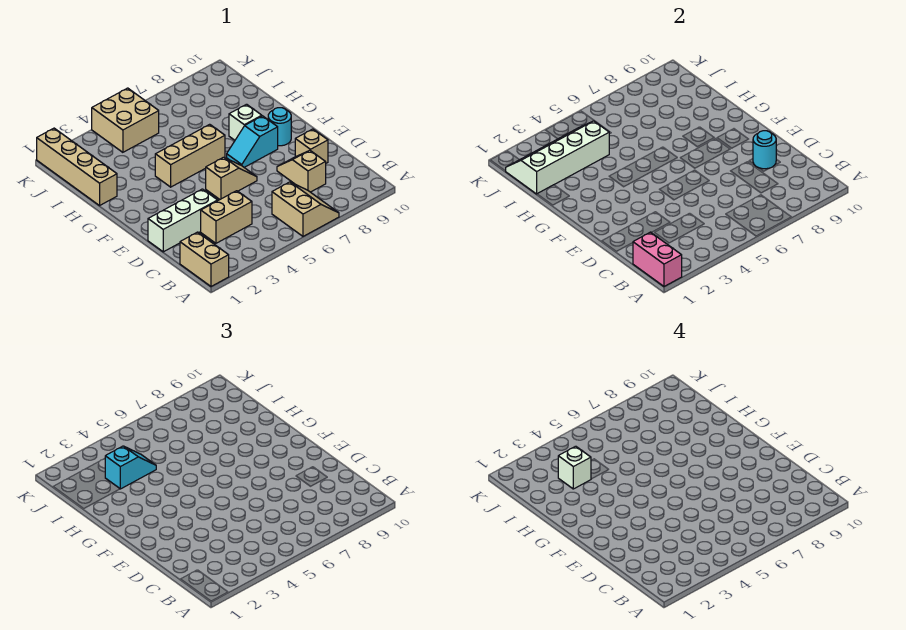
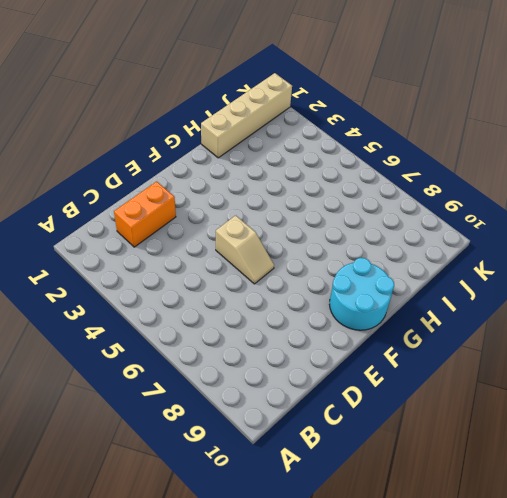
orange brick C2:D2 level 1 -> white brick D1:D3 level 1
cyan round brick F9:G10 level 1 -> cyan round brick F9 level 1
none -> tan brick A1:B1 level 1
none -> tan slope A6:B7 level 1 top 6
none -> tan brick C3:C4 level 1

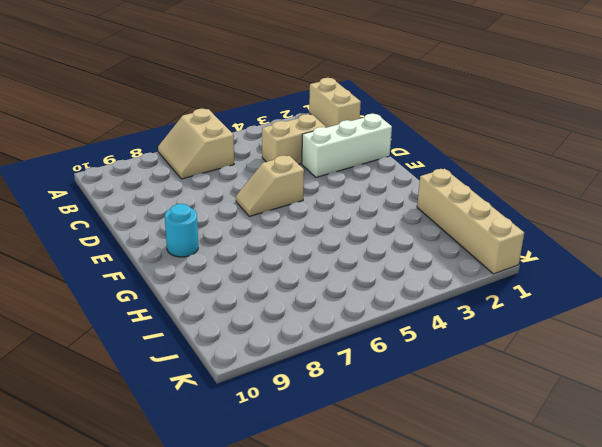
none -> tan slope C8:D8 level 1 top C
none -> tan brick D9 level 1
none -> cyan slope F7:F8 level 1 top 8

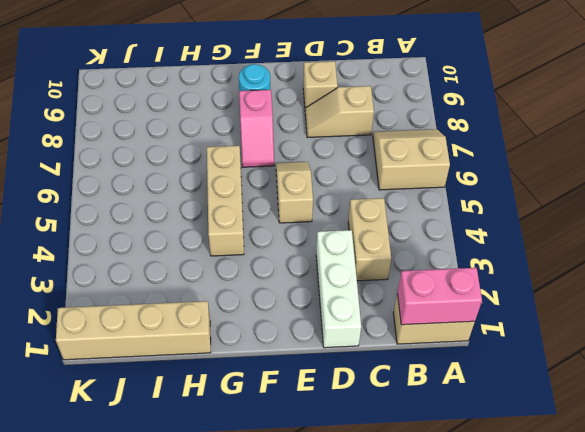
pink slope F7:F8 level 1 top 8 -> cyan slope F7:F8 level 1 top 8
none -> white brick G8 level 1
none -> tan brick J4:K5 level 1
none -> cyan round brick D9 level 2

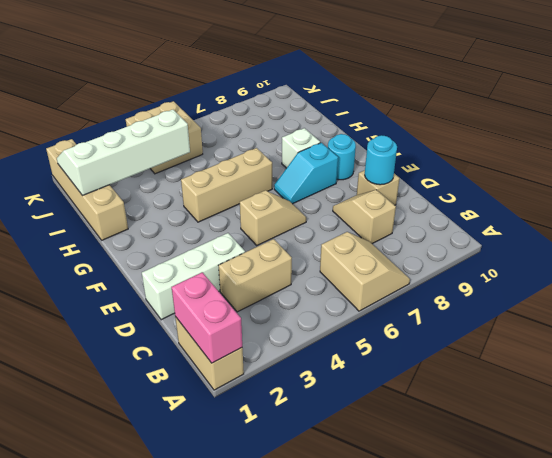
none -> cyan slope I3:I4 level 3 top 3
none -> white brick I3 level 4

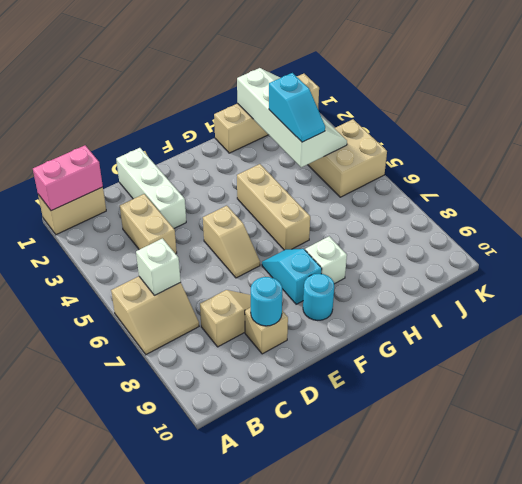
white brick B6 level 2 -> white brick I3 level 4

